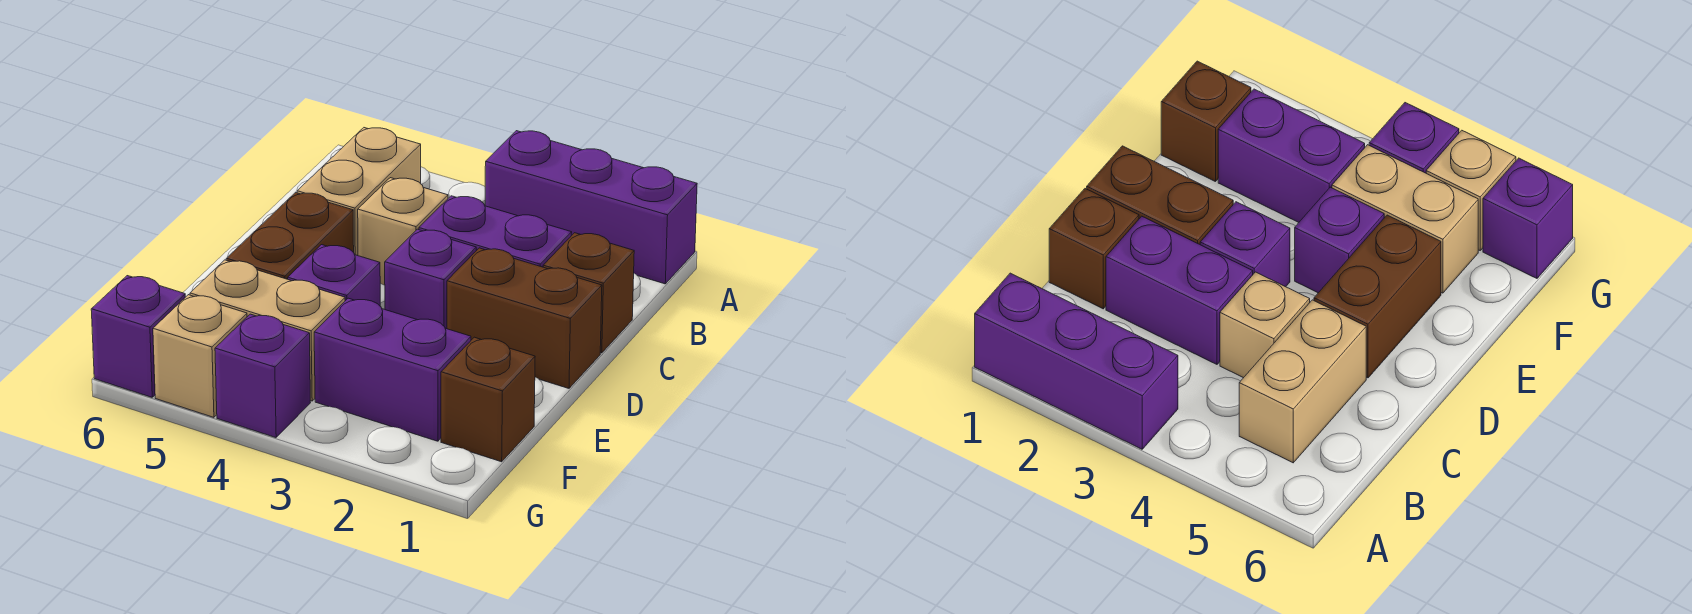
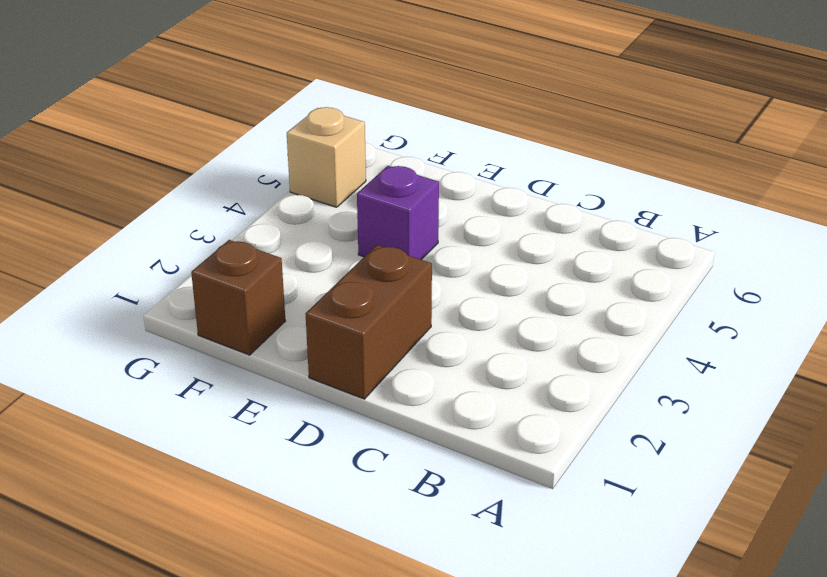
none -> purple brick A1:A3 level 1
none -> tan brick B5:C5 level 1
none -> brown brick C1 level 1

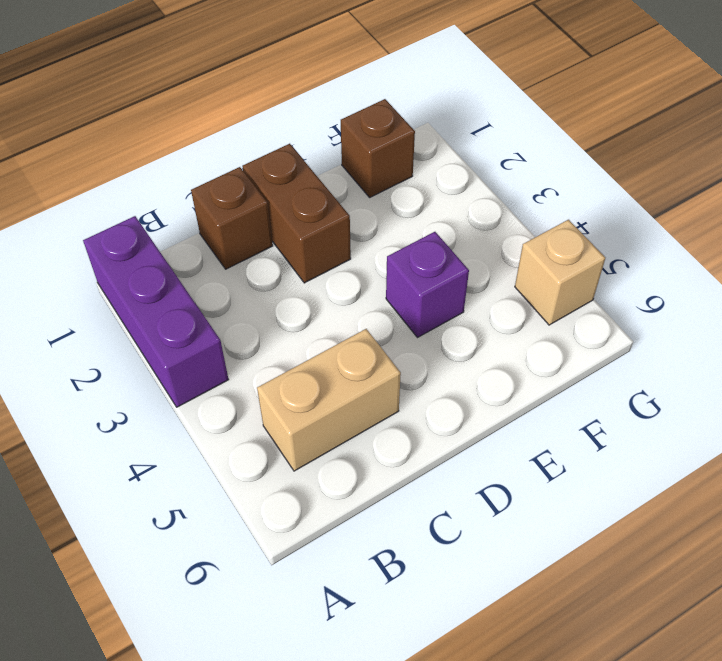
none -> purple brick C2:C3 level 1
none -> tan brick C4 level 1
none -> purple brick D3 level 1

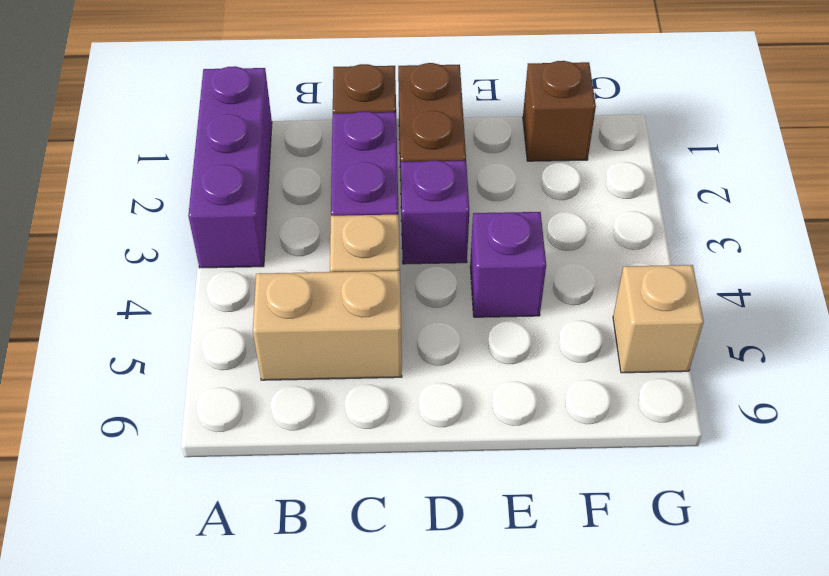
none -> brown brick D5:E5 level 1
none -> purple brick F2:F3 level 1
none -> tan brick F4:F5 level 1

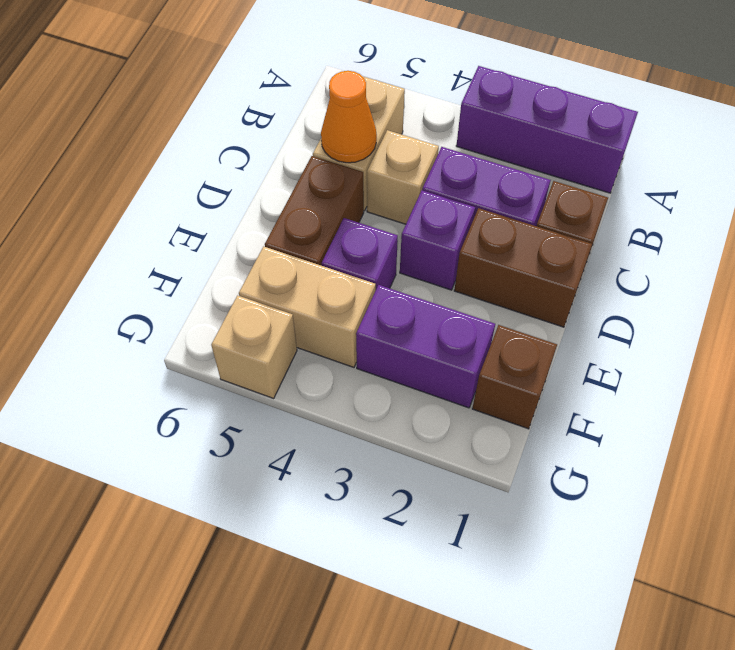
orange cone C5 level 2 -> none
none -> purple brick G4 level 1
none -> purple brick G6 level 1

